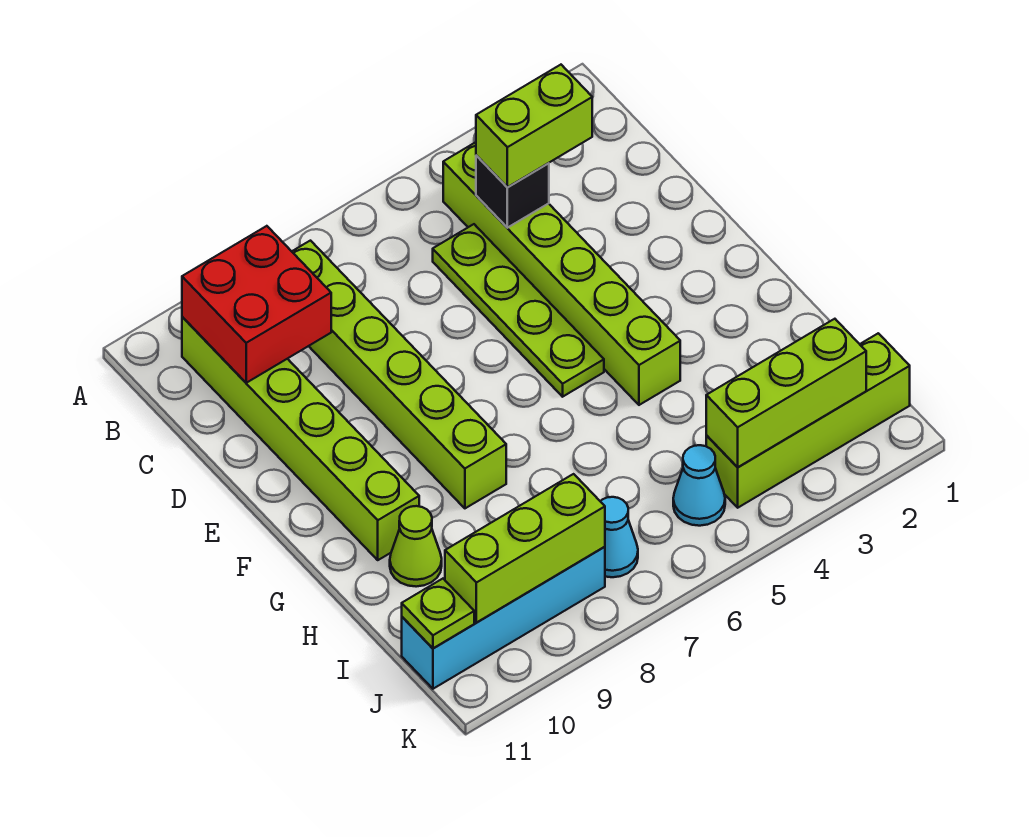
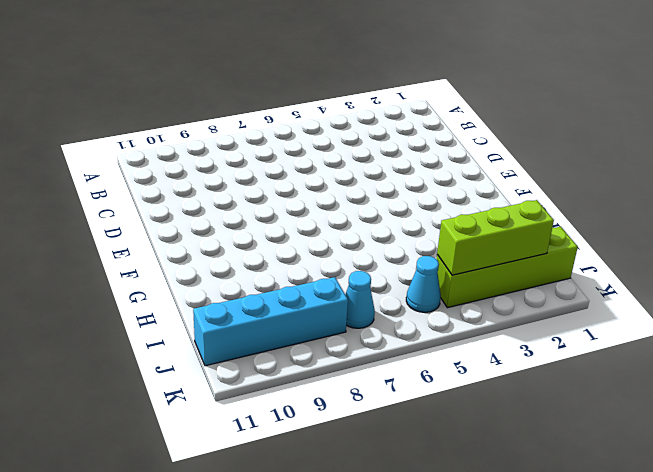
none -> lime brick B4:G4 level 1
none -> lime brick B8:G8 level 1
none -> lime brick B10:G10 level 1

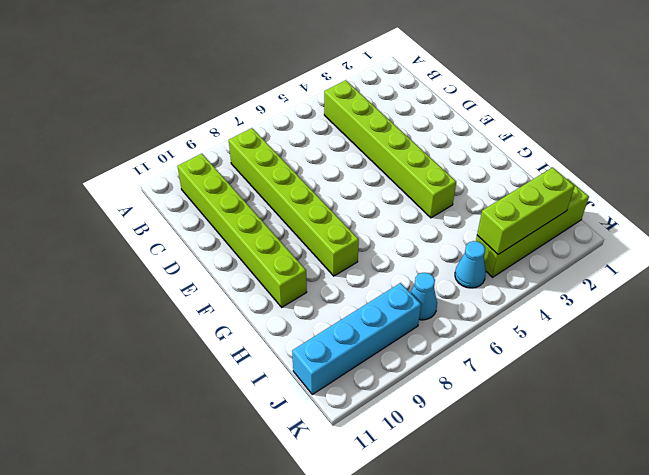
none -> lime plate C5:F5 level 1
none -> lime cone H10 level 1
none -> red brick B9:C10 level 2

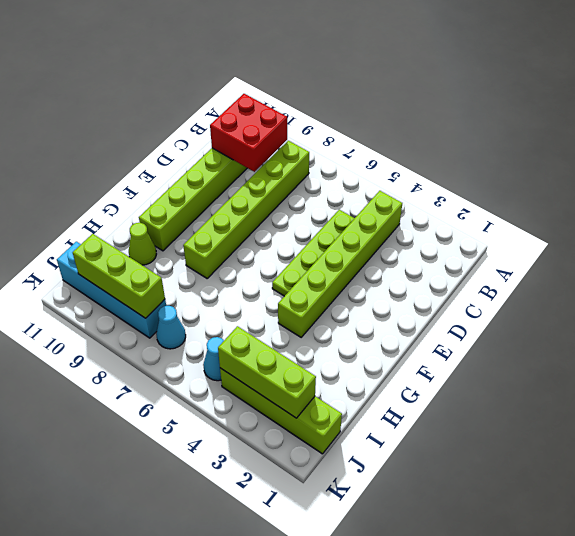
none -> black brick C4 level 2
none -> lime plate J11 level 2
none -> lime brick C3:C4 level 3

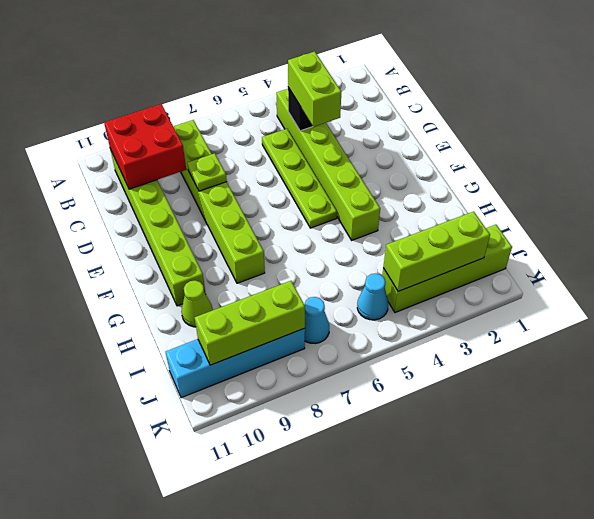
lime brick C4:D4 level 3 -> lime brick C3:C4 level 3
lime plate D8 level 2 -> lime plate J11 level 2

